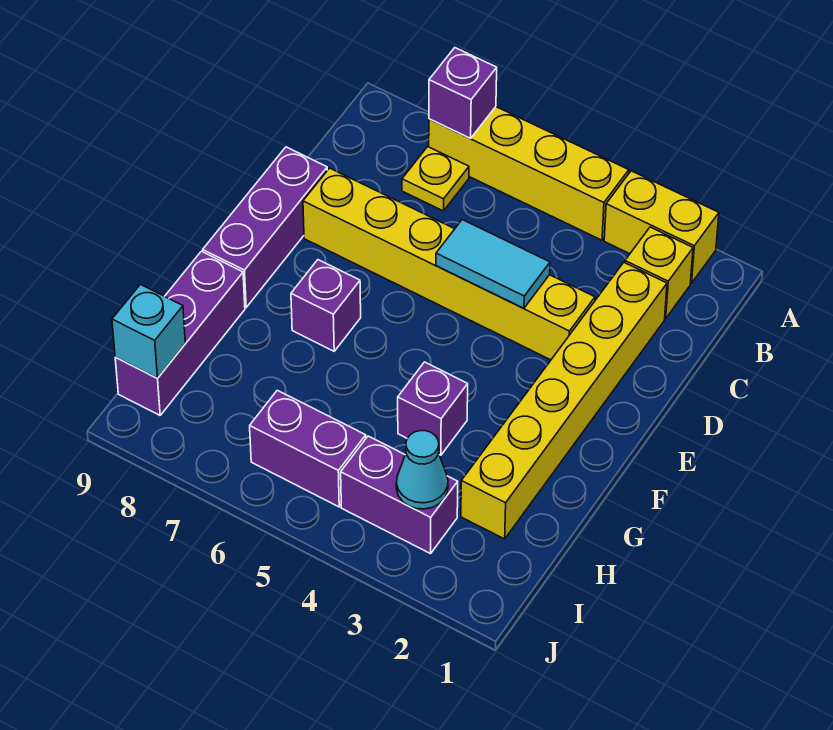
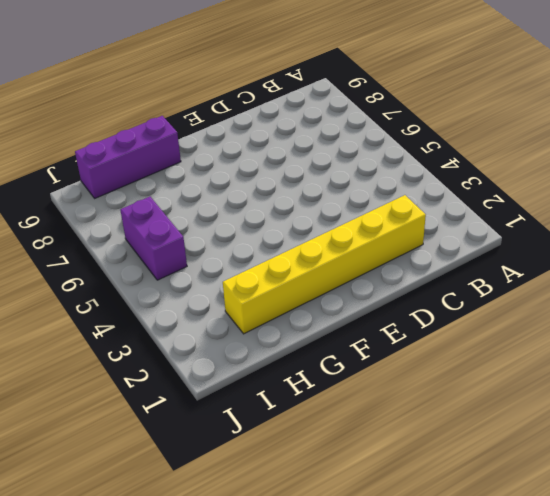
none -> yellow brick A2:A3 level 1
none -> yellow brick A4:A7 level 1
none -> yellow brick B2 level 1

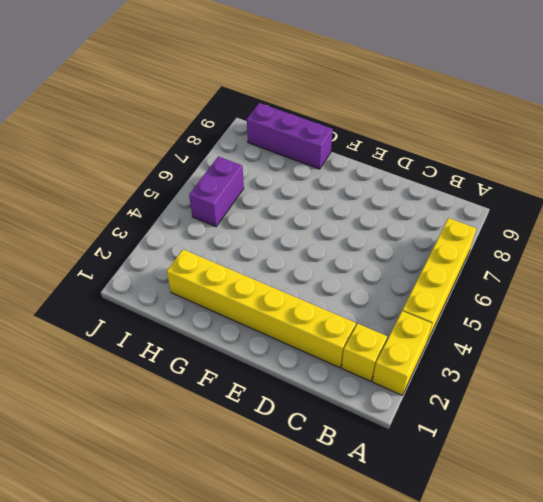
none -> yellow plate B7 level 1
none -> yellow brick D3:D8 level 1
none -> purple brick D9:F9 level 1

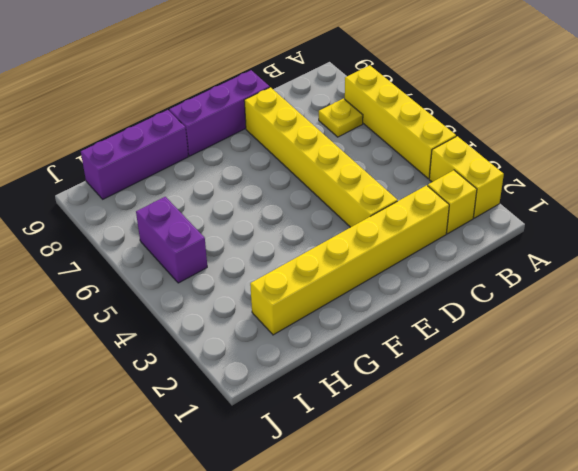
none -> purple brick F7 level 1
none -> purple brick G4 level 1
none -> purple brick I3:I4 level 1

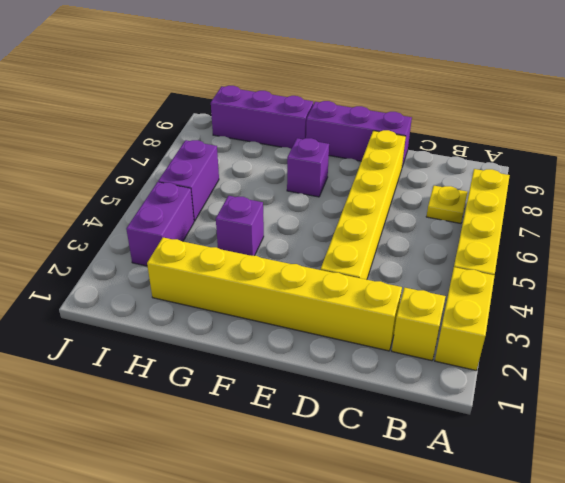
none -> purple brick A7 level 2
none -> cyan tile D4:D5 level 2
none -> cyan cone I3 level 2

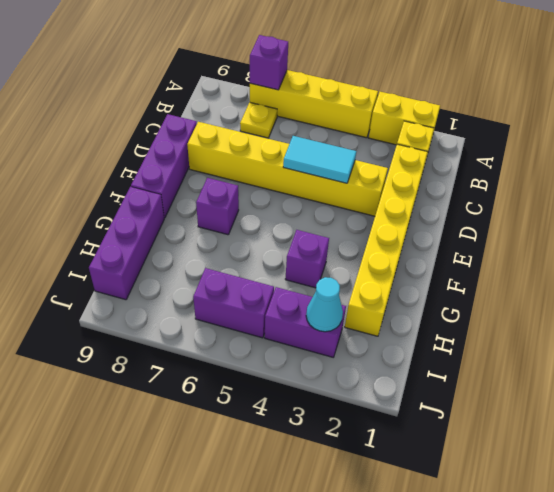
none -> cyan brick I9 level 2

